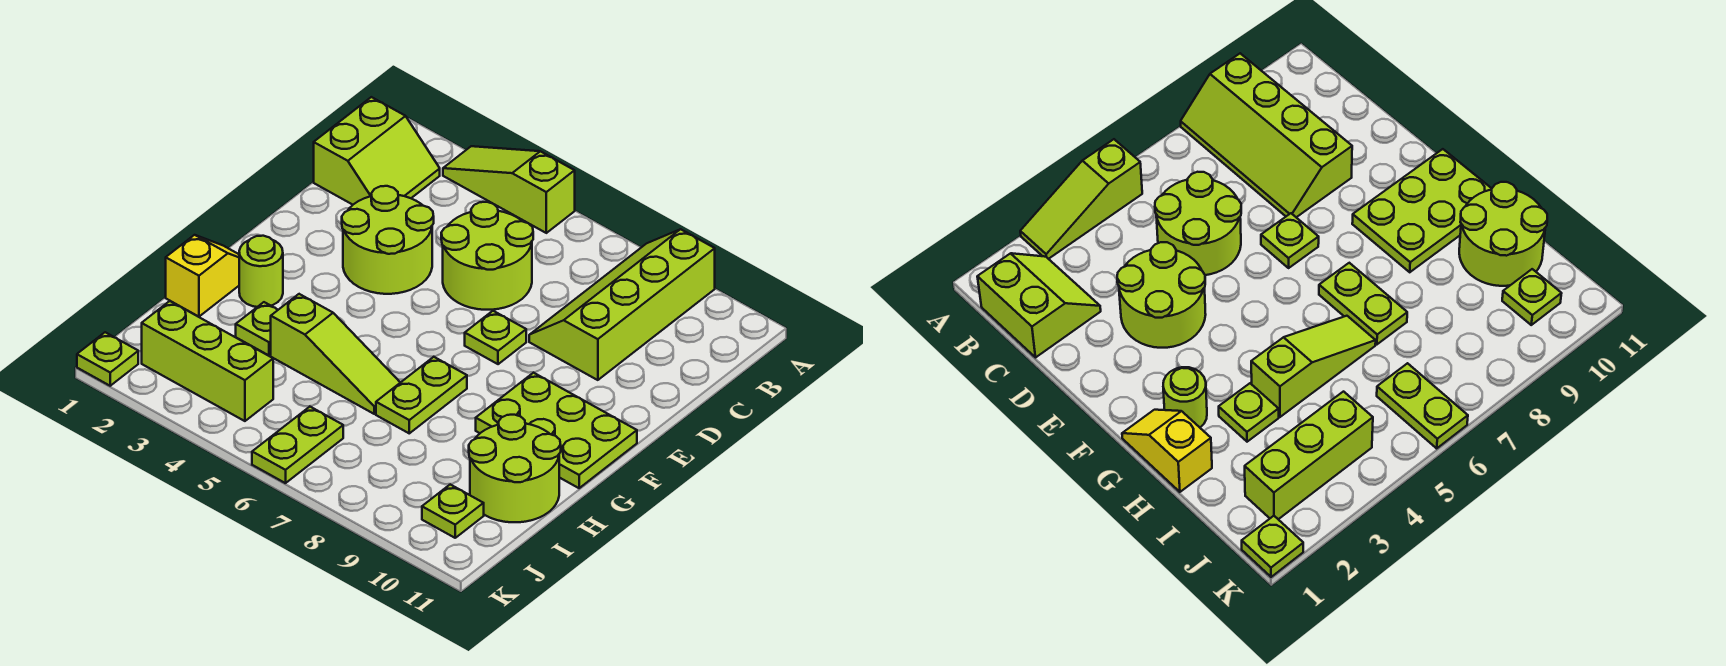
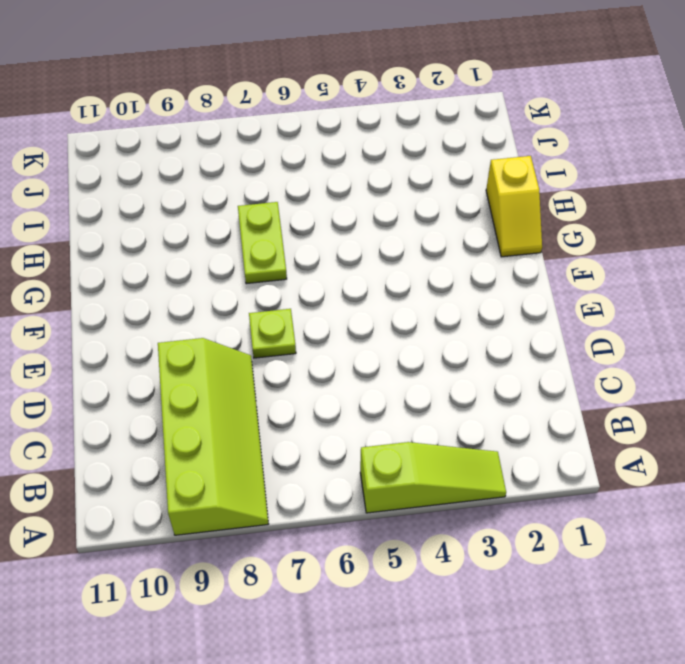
none -> lime slope B1:C2 level 1 top 1
none -> lime round brick C5:D6 level 1
none -> lime round brick D3:E4 level 1

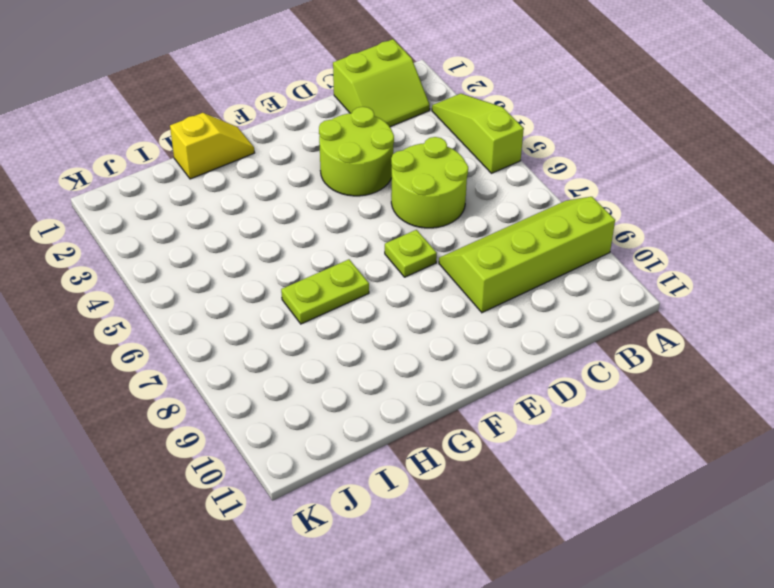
none -> lime plate F9:G11 level 1
none -> lime round brick G2 level 1
none -> lime plate H3 level 1

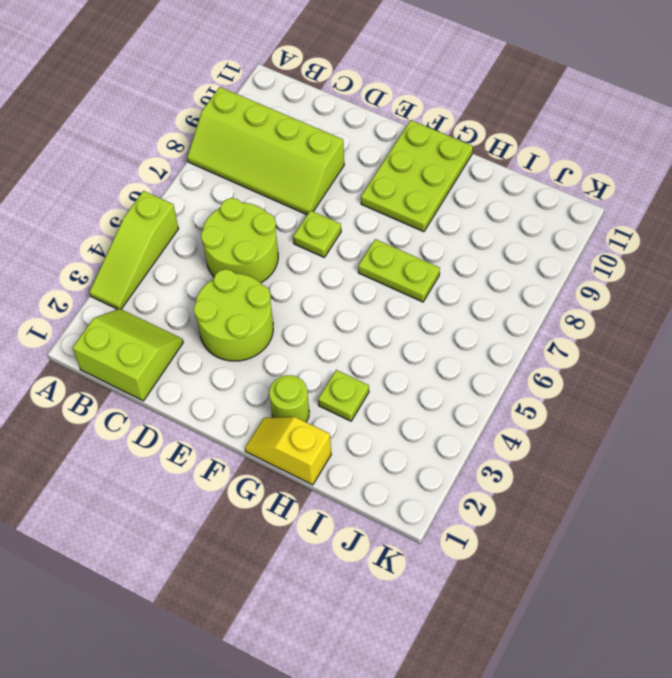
none -> lime slope H4:H6 level 1 top 4
none -> lime round brick H10:I11 level 1
none -> lime brick J2:J4 level 1

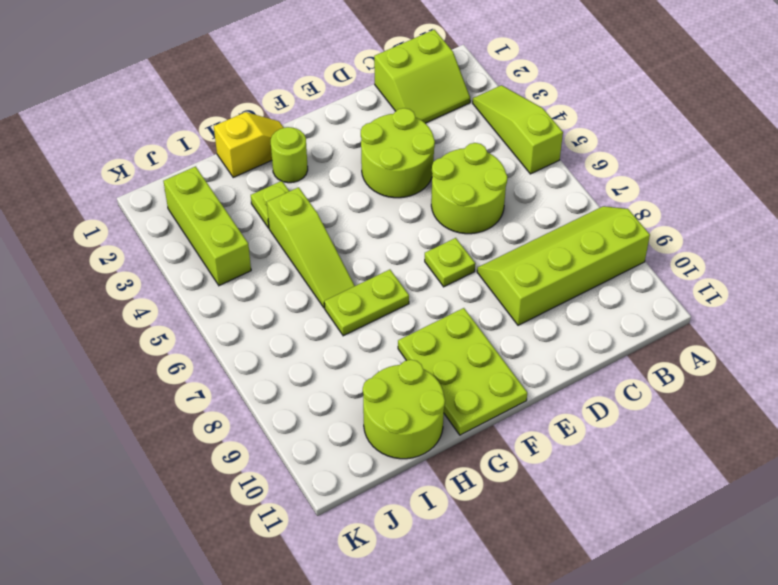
none -> lime plate J6:K6 level 1
none -> lime plate J10 level 1
none -> lime plate K1 level 1

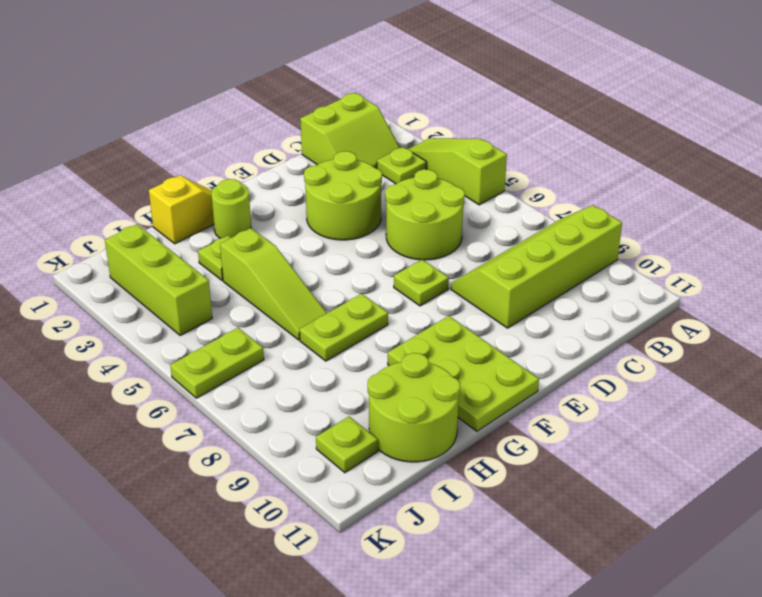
lime plate B3 level 1 -> lime plate K1 level 1

